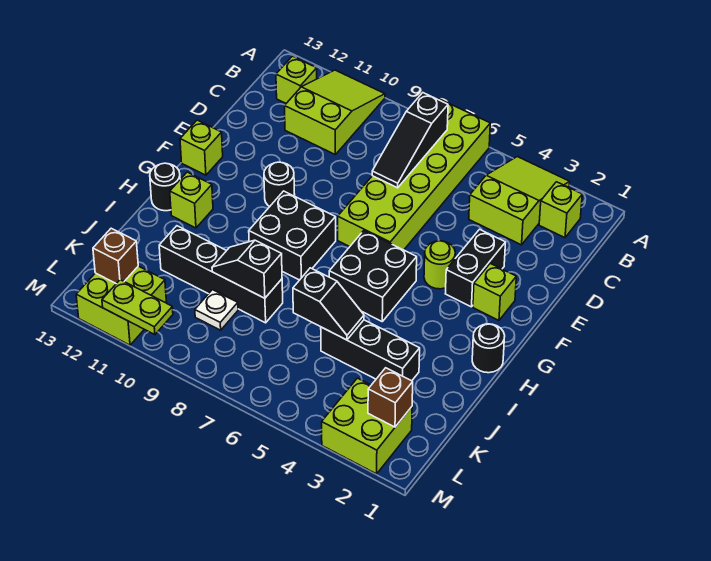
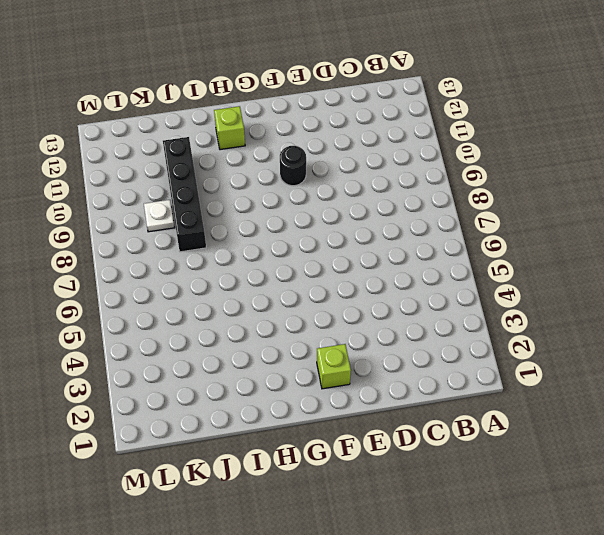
none -> lime slope A3:C4 level 1 top C
none -> lime brick A6:F7 level 1
none -> lime slope A10:C11 level 1 top C

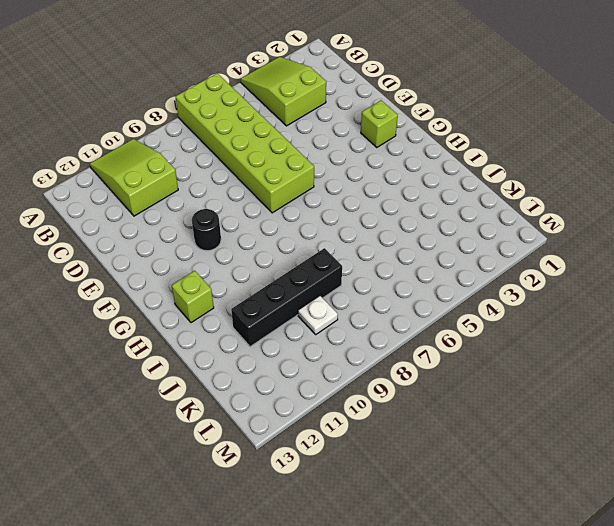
none -> lime brick B2 level 1
none -> lime brick B12 level 1
none -> black brick E3:F3 level 1

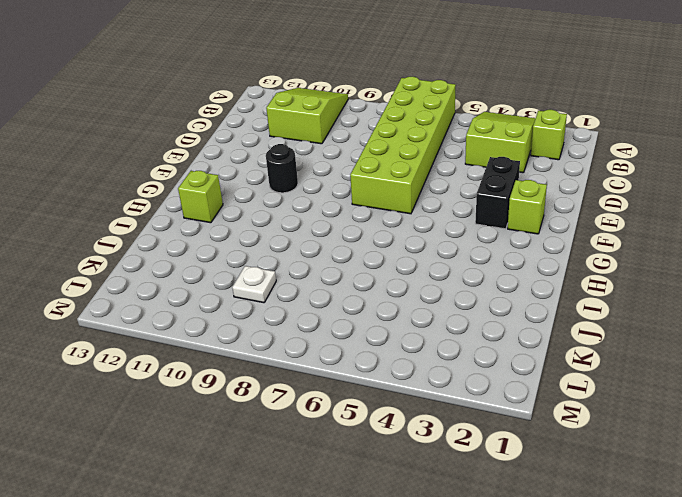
none -> lime brick B12 level 1
none -> lime round brick F4 level 1
none -> lime brick F13 level 1

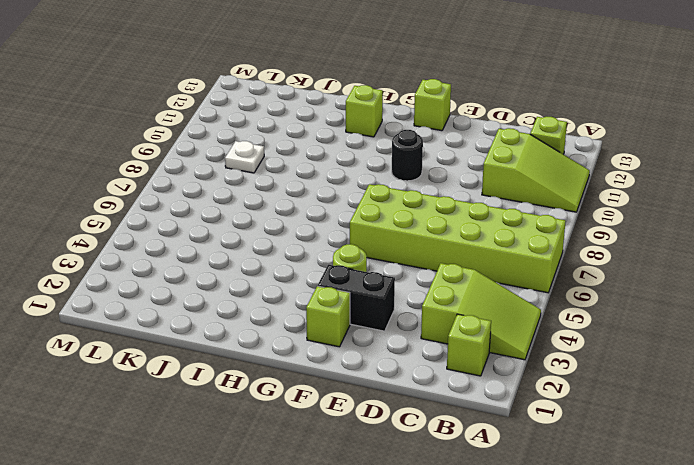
none -> black brick G5:H6 level 1
none -> black brick G8:H9 level 1
none -> black round brick H1 level 1

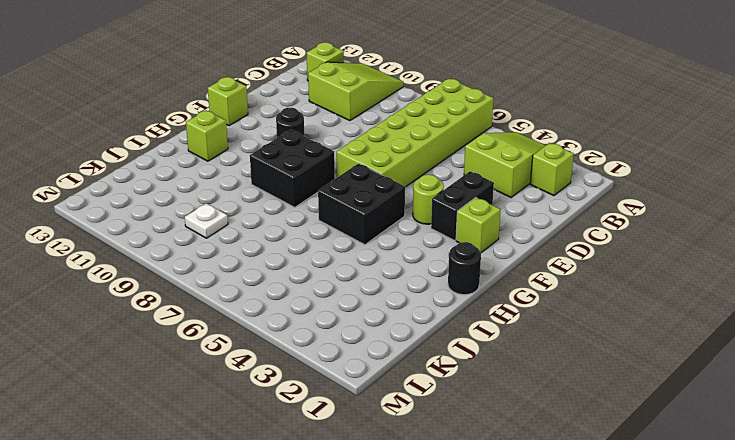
none -> black round brick H13 level 1
none -> black brick J3:J5 level 1
none -> black brick J8:J11 level 1

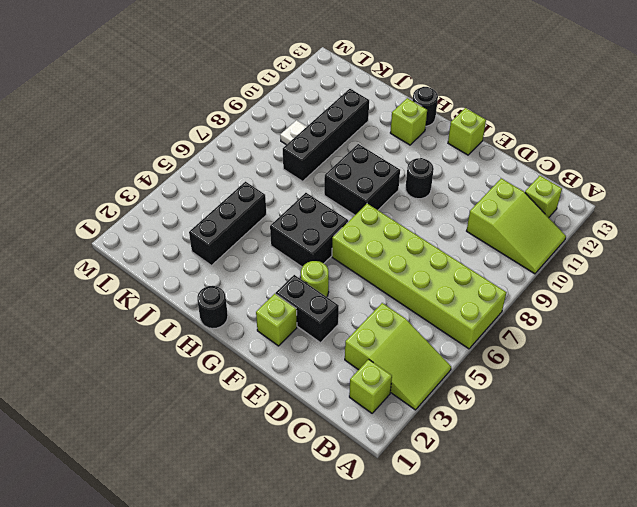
none -> lime brick L2:M3 level 1
none -> lime brick L11:M12 level 1
none -> black slope B7:D7 level 2 top B

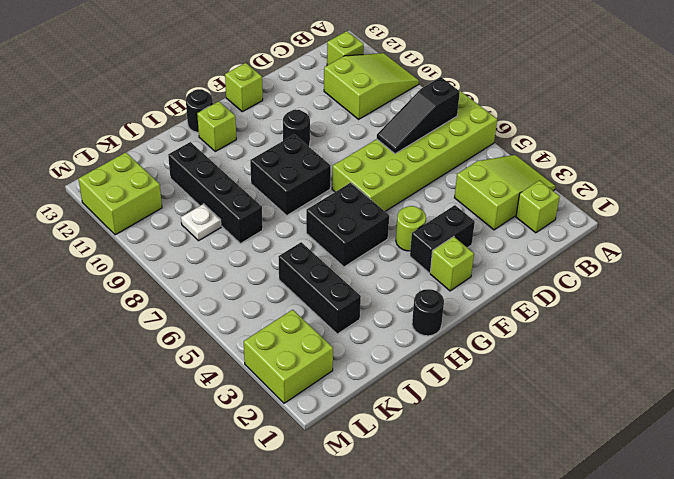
none -> black slope J5:J6 level 2 top 6
none -> black slope J8:J9 level 2 top 8
none -> brown brick L2 level 2

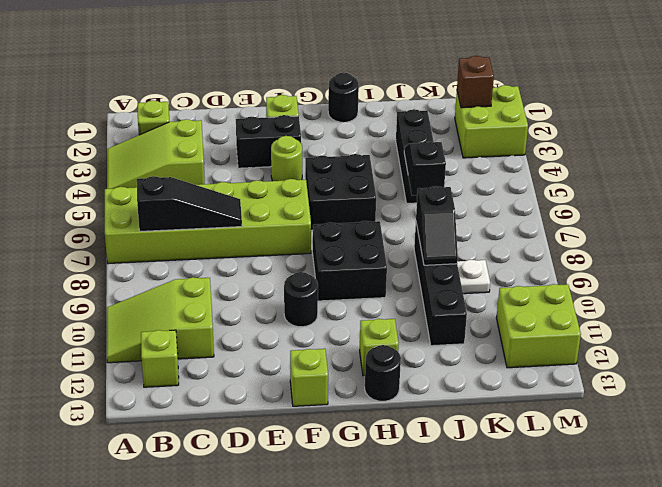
none -> brown brick L12 level 2
none -> lime plate M10:M11 level 2

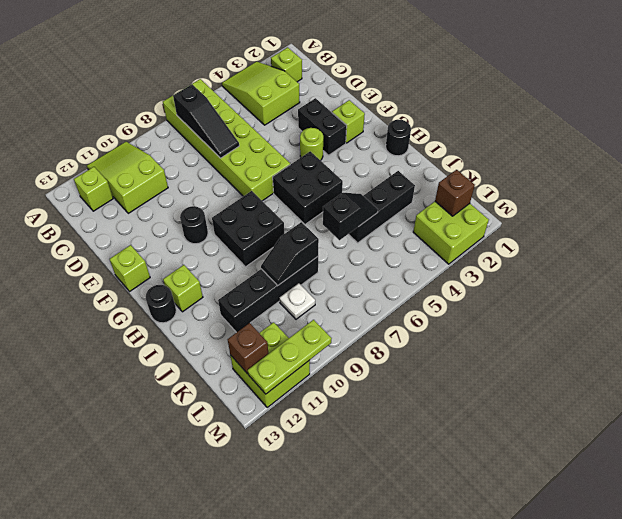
lime plate M10:M12 level 2 -> lime plate M10:M11 level 2

